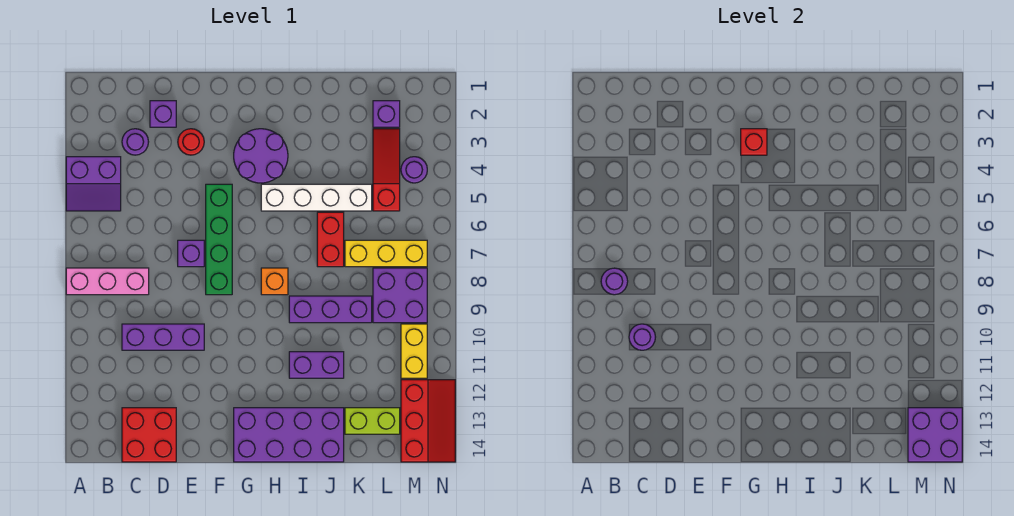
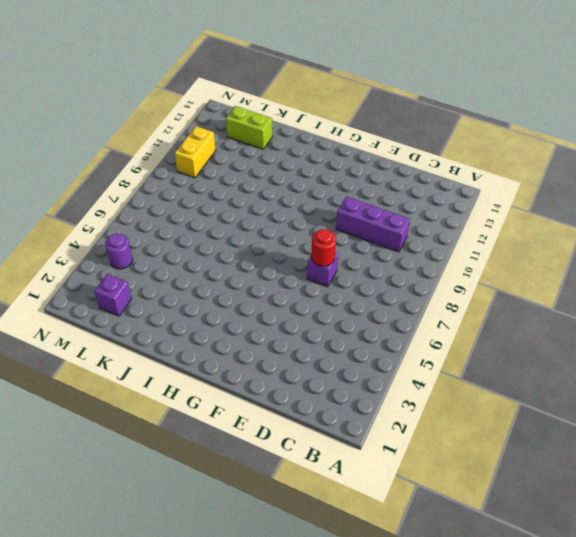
red round brick E7 level 2 -> red round brick E3 level 1
none -> purple slope A4:B5 level 1 top 4
none -> pink brick A8:C8 level 1
none -> purple round brick C3 level 1

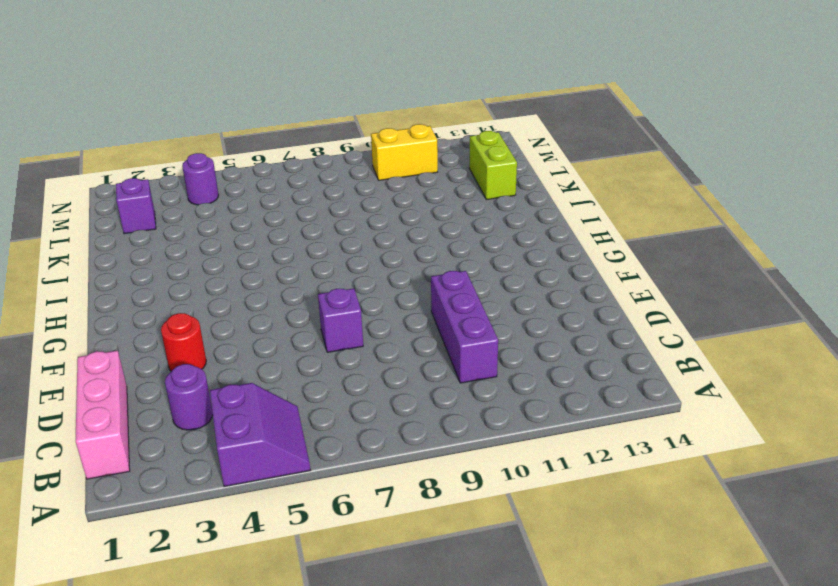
pink brick B1:D1 level 1 -> pink brick A8:C8 level 1
none -> red brick C13:D14 level 1
none -> purple brick D2 level 1
none -> green brick F5:F8 level 1

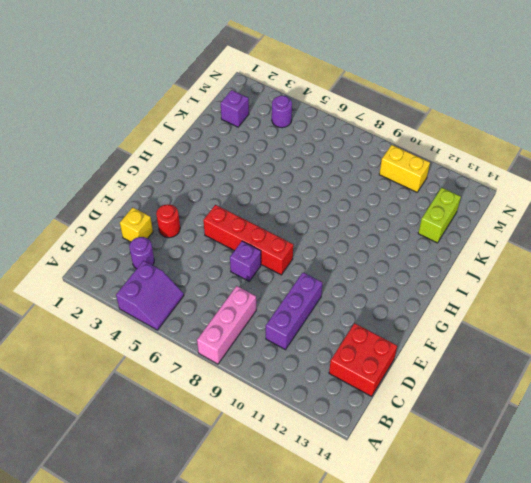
yellow brick D2 level 1 -> purple brick D2 level 1
red brick F5:F8 level 1 -> green brick F5:F8 level 1
none -> purple round brick G3:H4 level 1
none -> purple brick G13:J14 level 1
none -> white brick H5:K5 level 1

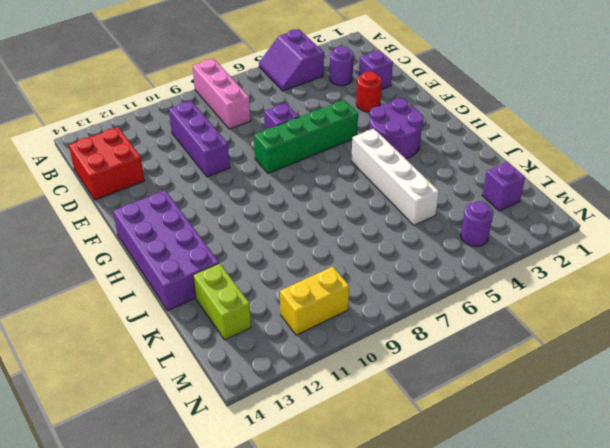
none -> orange brick H8 level 1
none -> purple brick I9:K9 level 1
none -> purple brick I11:J11 level 1

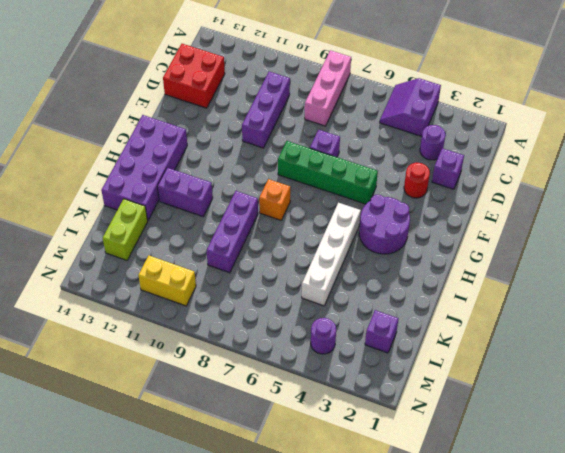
purple brick I11:I12 level 1 -> purple brick I11:J11 level 1
none -> red brick J6:J7 level 1
none -> yellow brick K7:M7 level 1
none -> red slope L3:L5 level 1 top 5

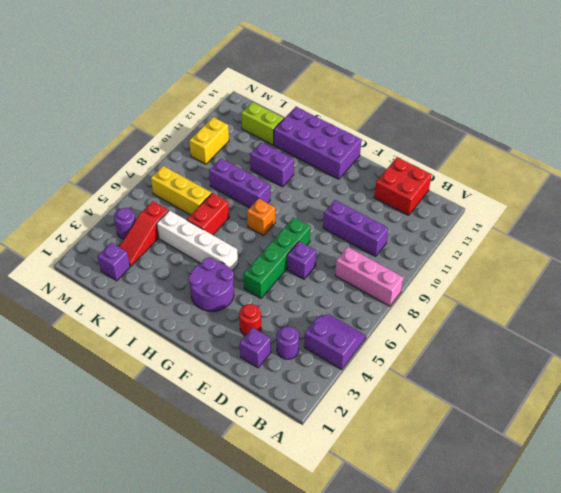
none -> purple brick L8:M9 level 1
none -> red slope M12:N14 level 1 top M
none -> purple round brick B8 level 2

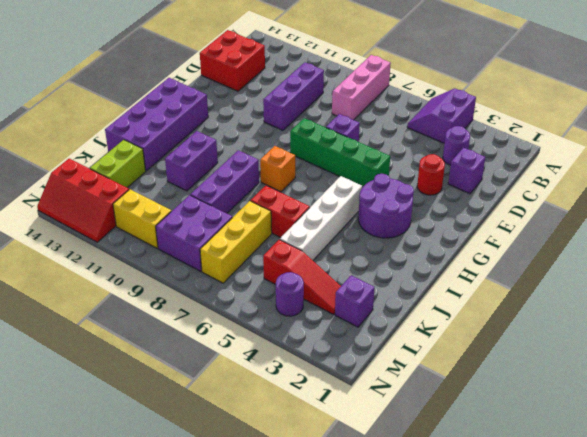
none -> purple round brick B8 level 2
none -> purple round brick C10 level 2
none -> red brick G3 level 2

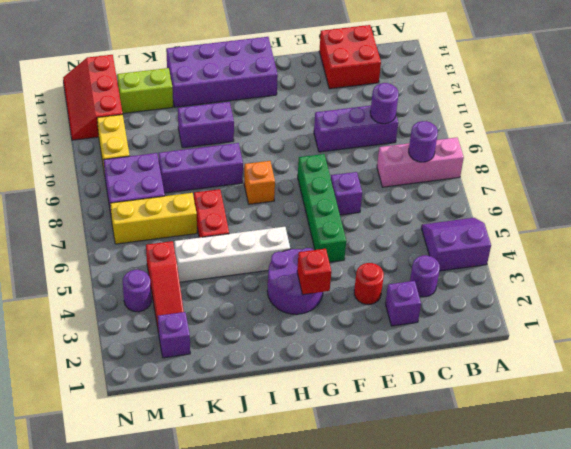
none -> purple brick M13:N14 level 2

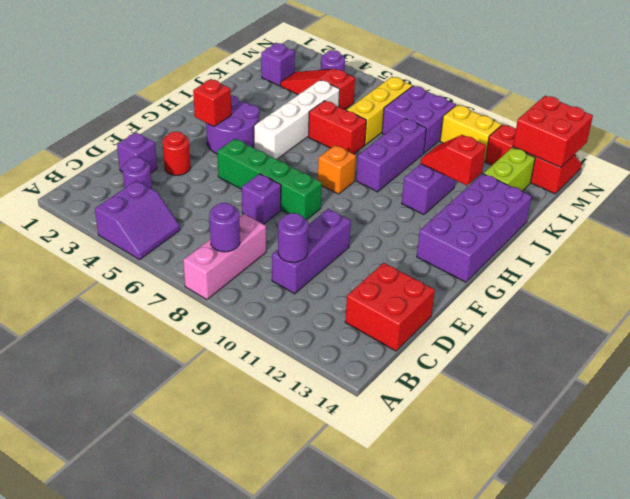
red slope J11:J12 level 2 top 12 -> none
red brick M13:N14 level 2 -> purple brick M13:N14 level 2

